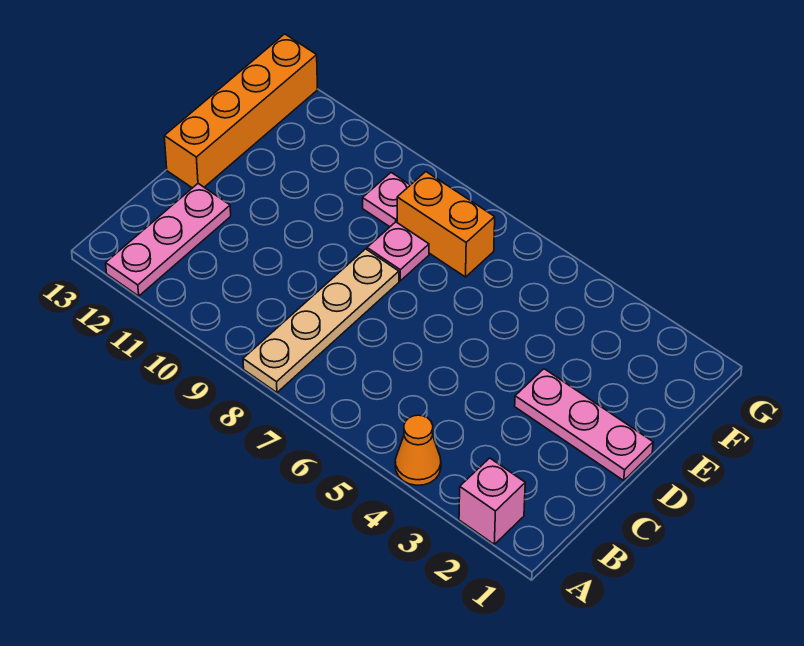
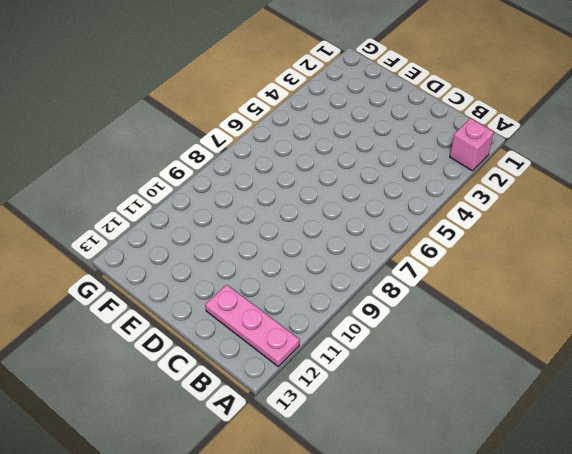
none -> orange cone A4 level 1
none -> tan plate A8:D8 level 1

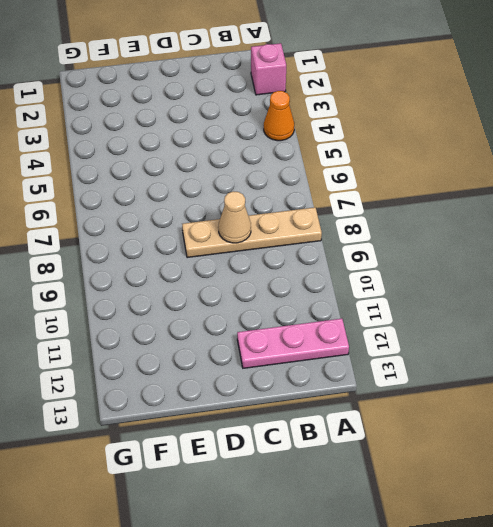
tan cone C8 level 2 -> none
none -> pink plate D1:D3 level 1
none -> orange brick D13:G13 level 1

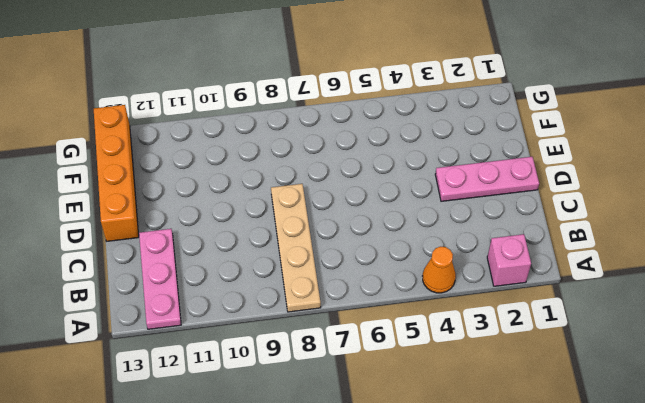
none -> pink plate E8 level 1
none -> orange brick F7:F8 level 1

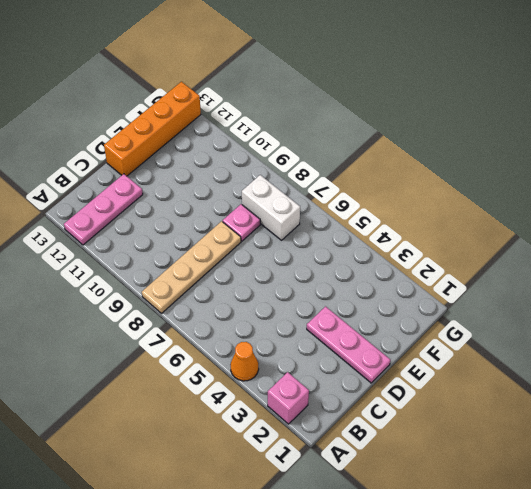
white brick F7:F8 level 1 -> orange brick F7:F8 level 1
none -> pink plate F9 level 1

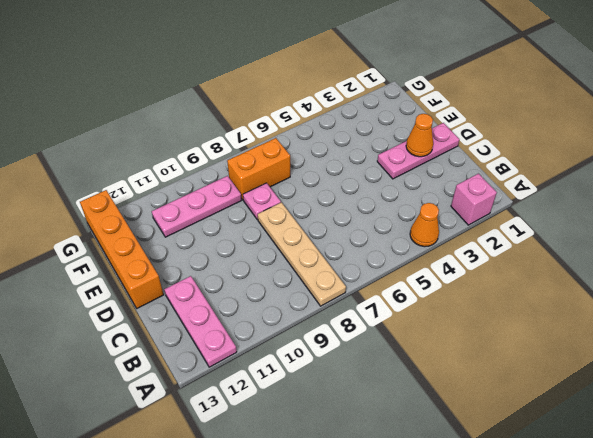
orange cone D2 level 2 -> none
pink plate F9:F11 level 1 -> pink plate F9 level 1

